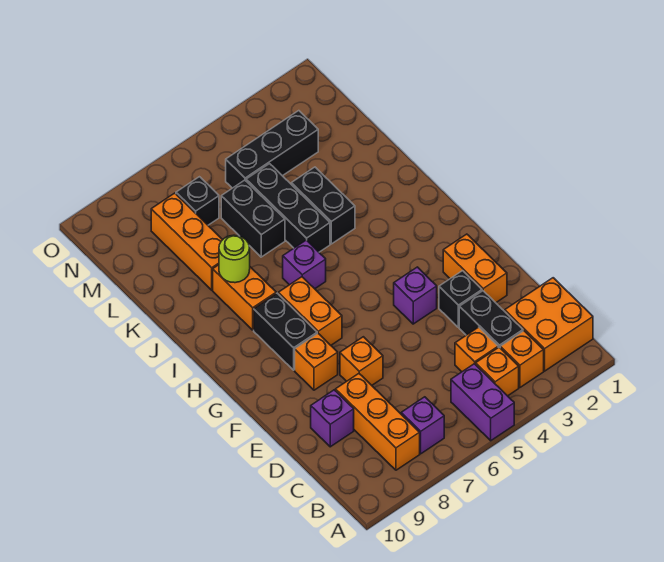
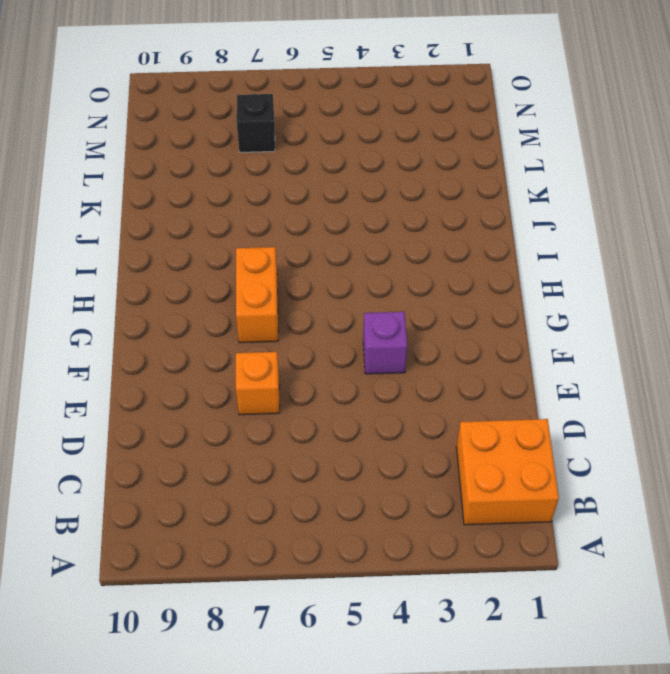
none -> purple brick A5:B5 level 1
none -> orange brick B3 level 1
none -> orange brick B4 level 1

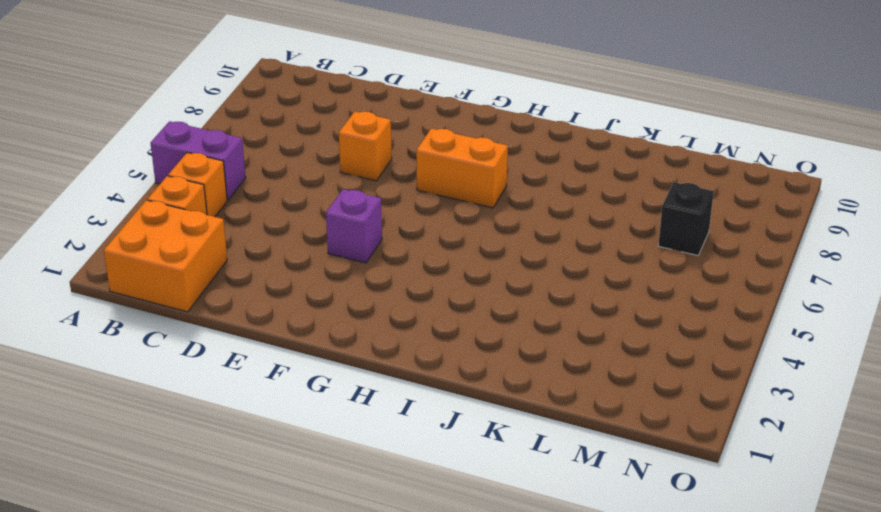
none -> purple brick B7 level 1
none -> orange brick B8:D8 level 1
none -> black brick C3:D3 level 1

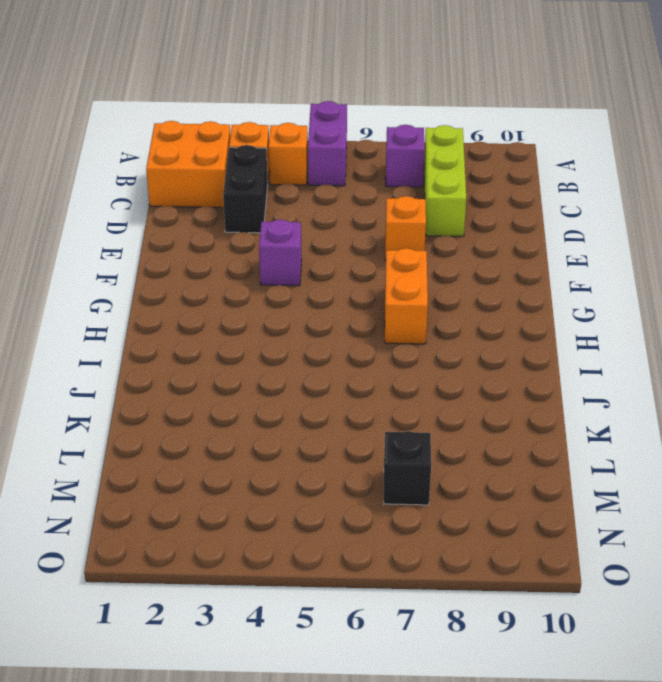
lime brick B8:D8 level 1 -> orange brick B8:D8 level 1
none -> orange brick C4 level 1
none -> purple brick D9 level 1
none -> orange brick E2:F2 level 1

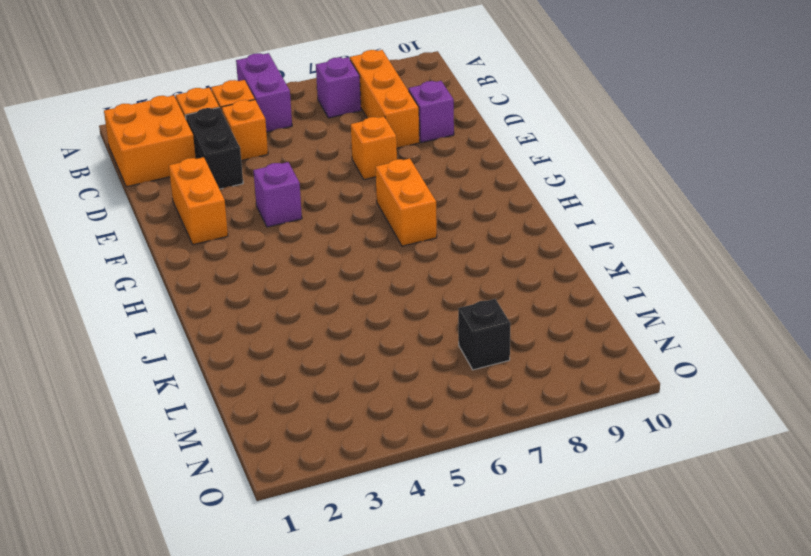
none -> black brick E3 level 1
none -> orange brick F8 level 1
none -> black brick G8:H8 level 1

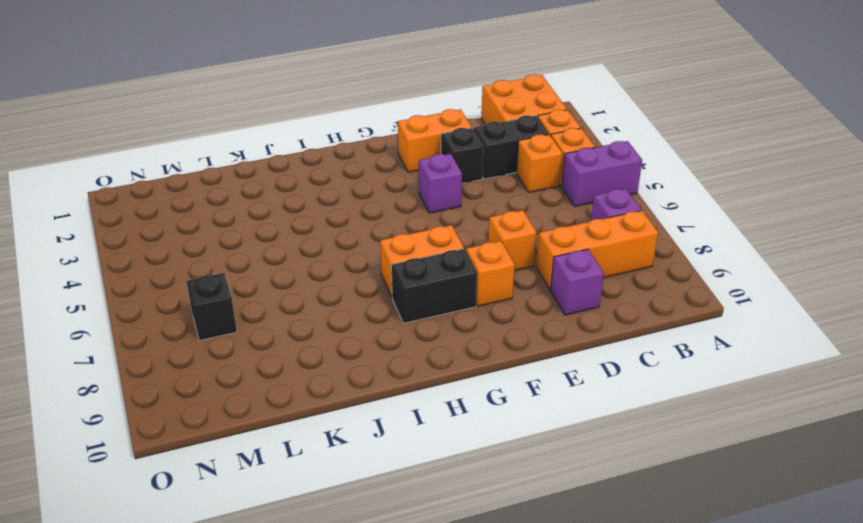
none -> purple brick I6 level 1
none -> orange brick I8:J8 level 1
none -> black brick J4:K4 level 1

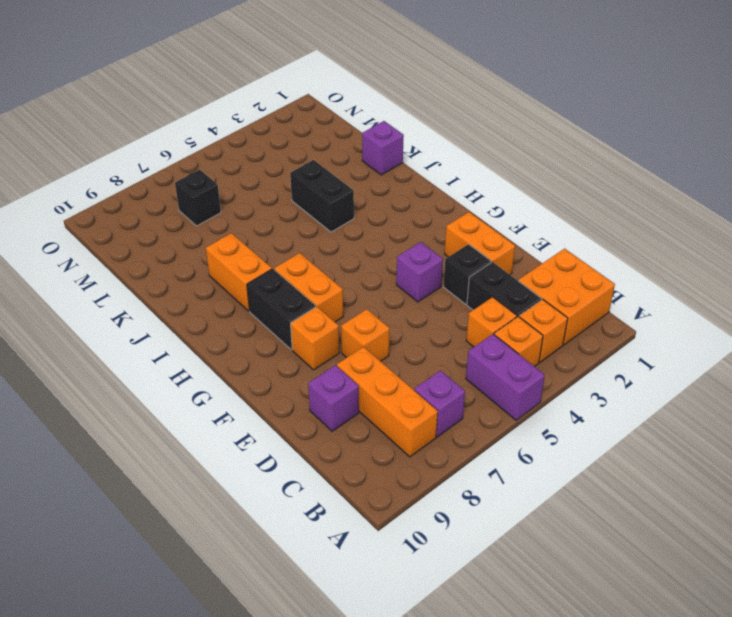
purple brick K1 level 1 -> purple brick I6 level 1
none -> black brick J5:L5 level 1
none -> black brick K6:L6 level 1
none -> orange brick K8:M8 level 1

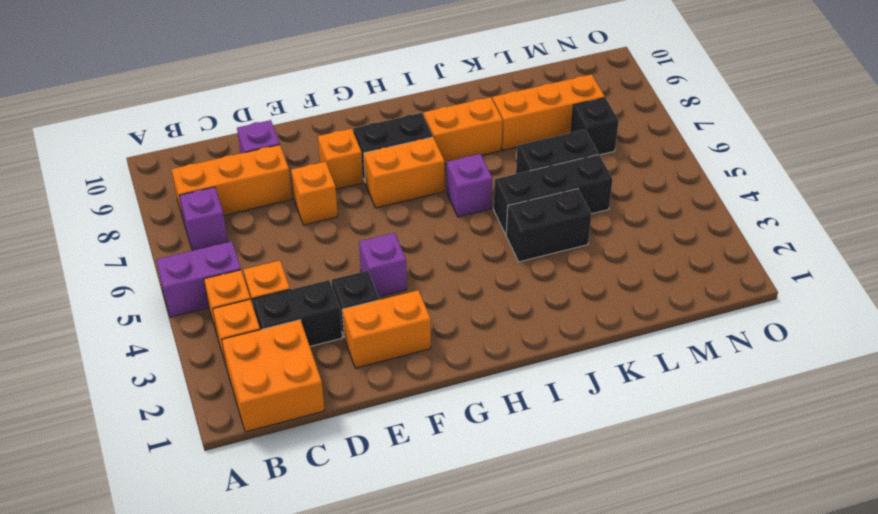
none -> black brick M3:M5 level 1
none -> lime round brick J8 level 2

